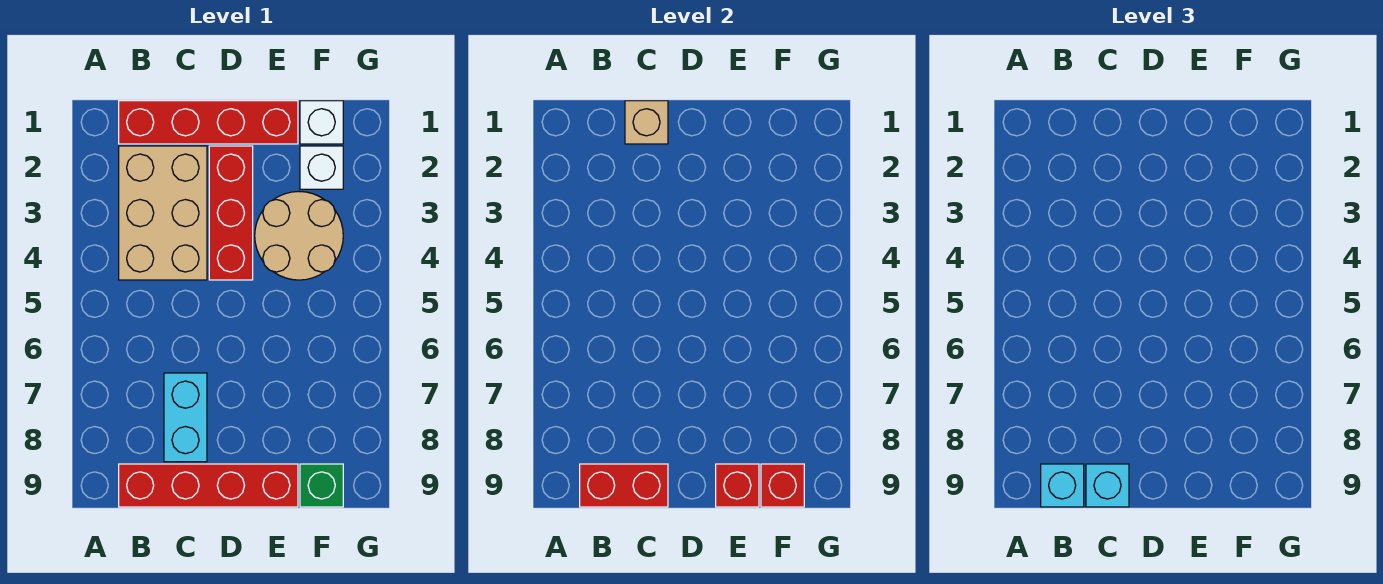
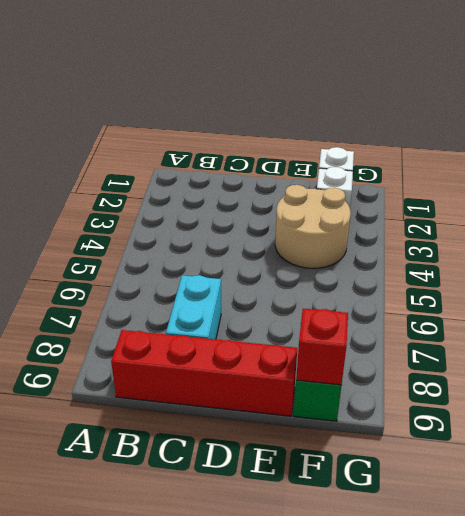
none -> red brick B1:E1 level 1
none -> tan brick B2:C4 level 1
none -> red brick D2:D4 level 1

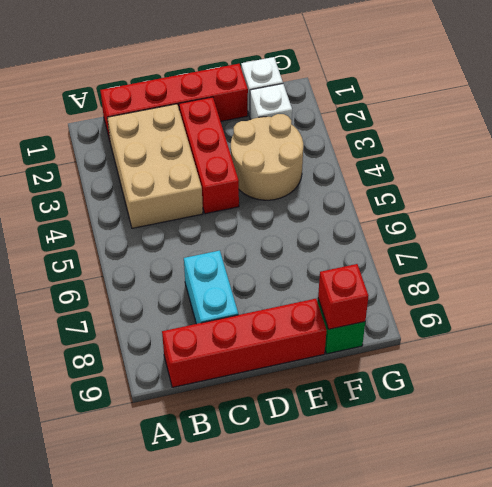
none -> red brick B9:C9 level 2
none -> tan brick C1 level 2
none -> red brick E9 level 2

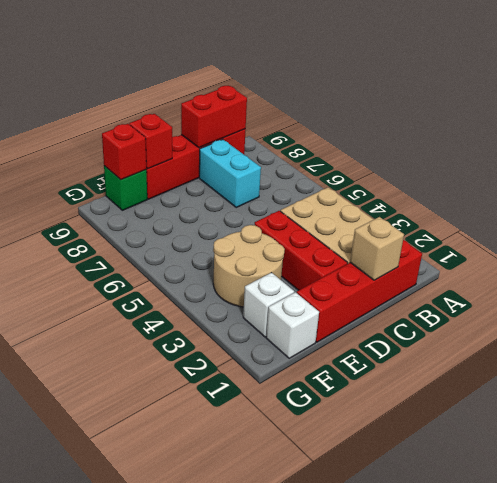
none -> cyan brick B9 level 3
none -> cyan brick C9 level 3

